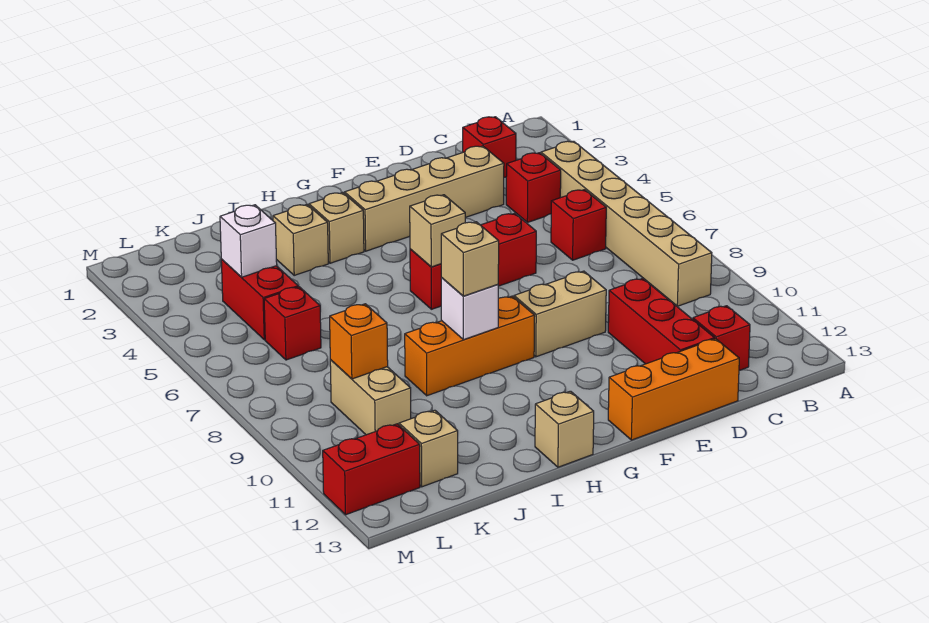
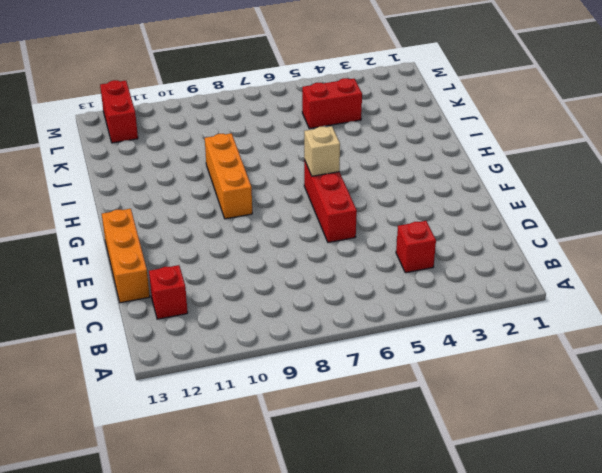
none -> tan brick B4:B9 level 1
none -> red brick C2 level 1
none -> red brick C6 level 1

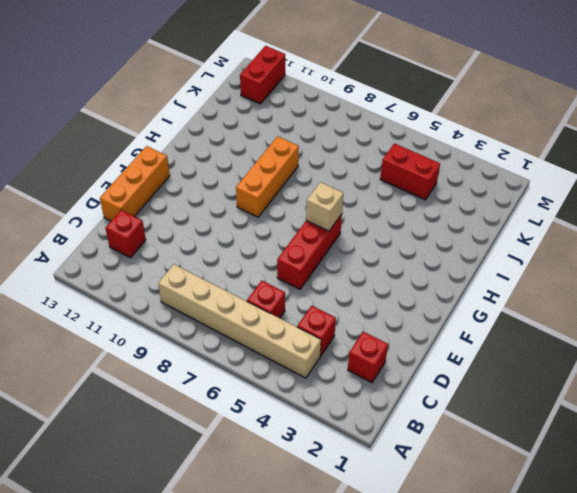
none -> tan brick D3:G3 level 1
none -> red brick D10:D12 level 1
none -> tan brick E9:F9 level 1

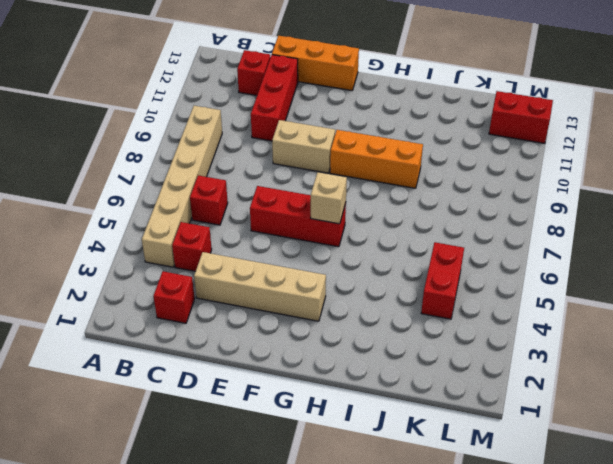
none -> tan brick H3 level 1
none -> tan brick H13 level 1
none -> tan brick I3 level 1

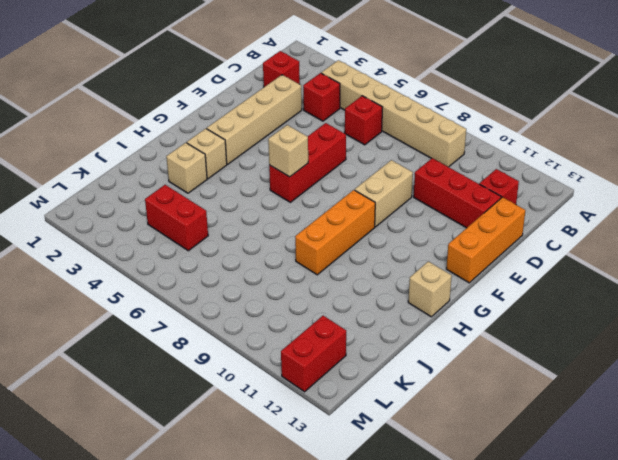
none -> red brick K6 level 1
none -> tan brick K9:K10 level 1
none -> tan brick K12 level 1

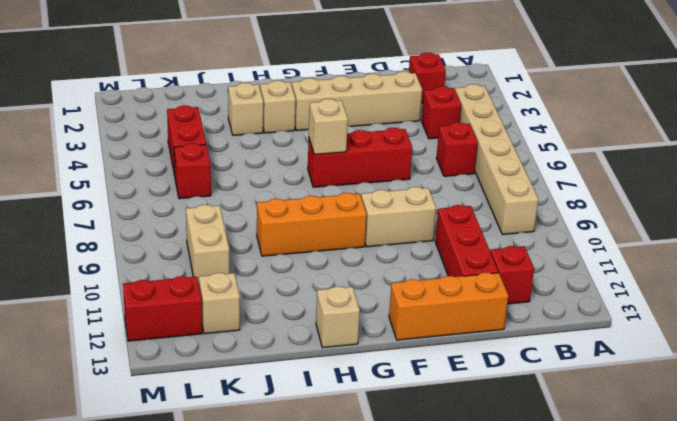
none -> white brick H9 level 2
none -> white brick K4 level 2
none -> orange brick K9 level 2

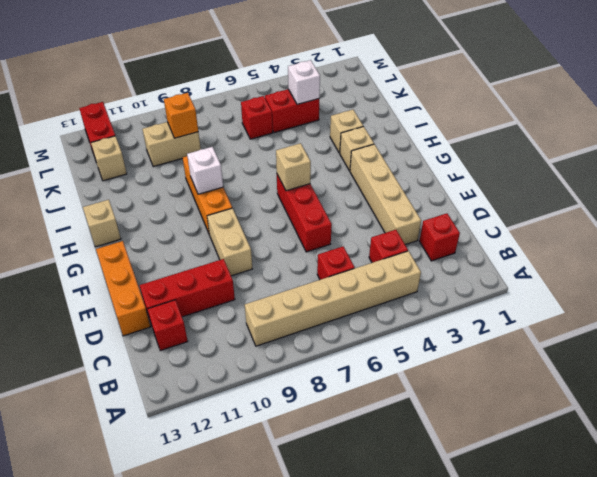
none -> tan brick H9 level 3

